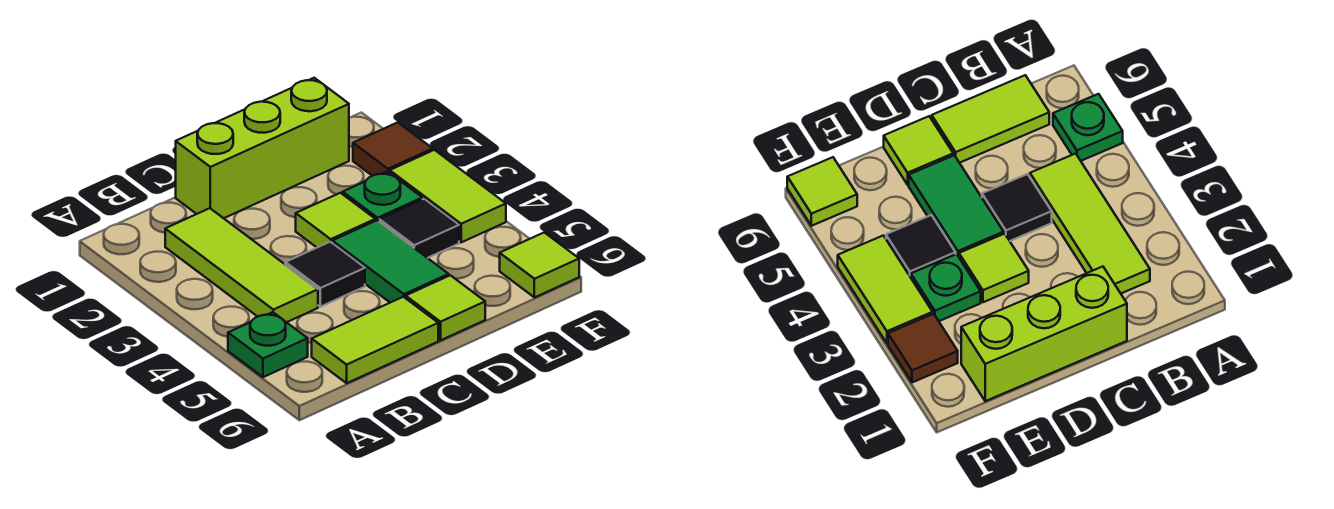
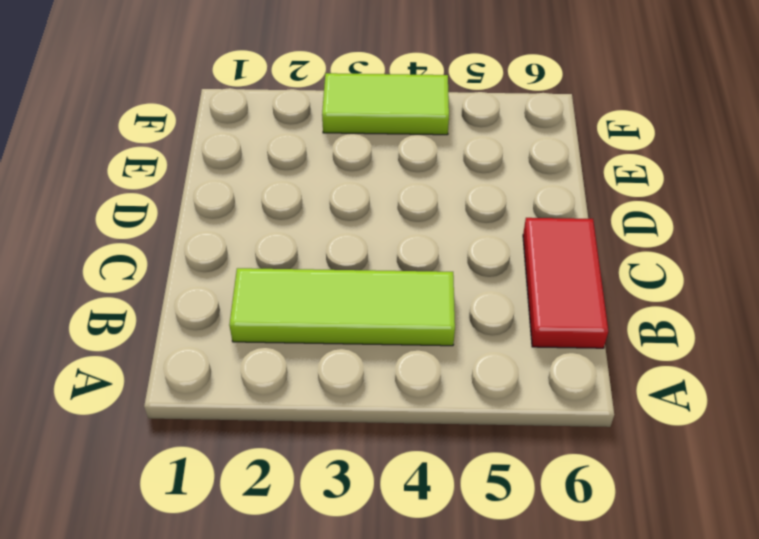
red tile B6:C6 level 1 -> lime tile B6:C6 level 1
none -> green plate A5 level 1
none -> lime brick C1:E1 level 1
none -> black tile C4 level 1

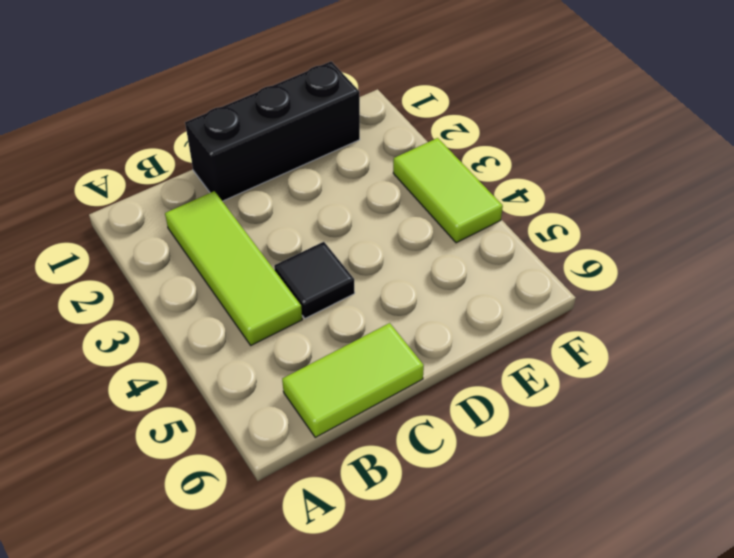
black brick C1:E1 level 1 -> lime brick C1:E1 level 1
none -> green plate A5 level 1
none -> lime tile D3 level 1
none -> green tile D4:D5 level 1

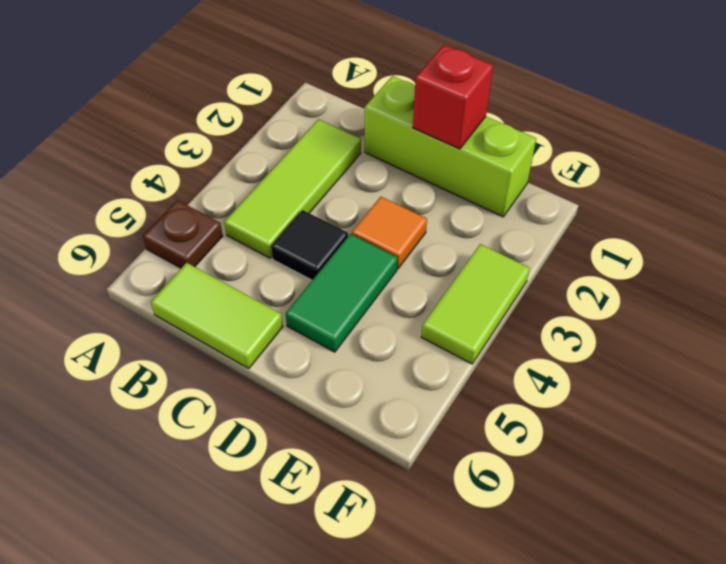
brown plate A5 level 1 -> green plate A5 level 1
red brick D1 level 2 -> none
orange tile D3 level 1 -> lime tile D3 level 1
none -> lime tile D6 level 1
none -> green plate E3 level 1
none -> black tile E4 level 1

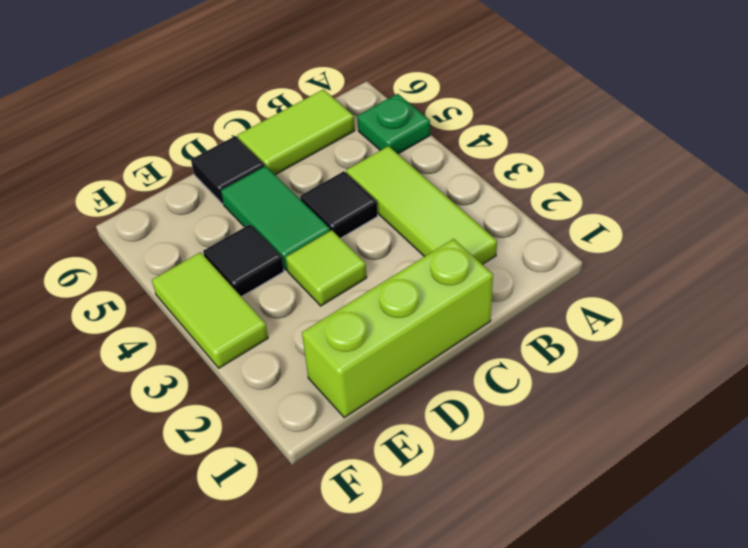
black tile D6 level 1 -> lime tile D6 level 1
none -> green plate E3 level 1
none -> brown tile F2 level 1
none -> lime tile F6 level 1

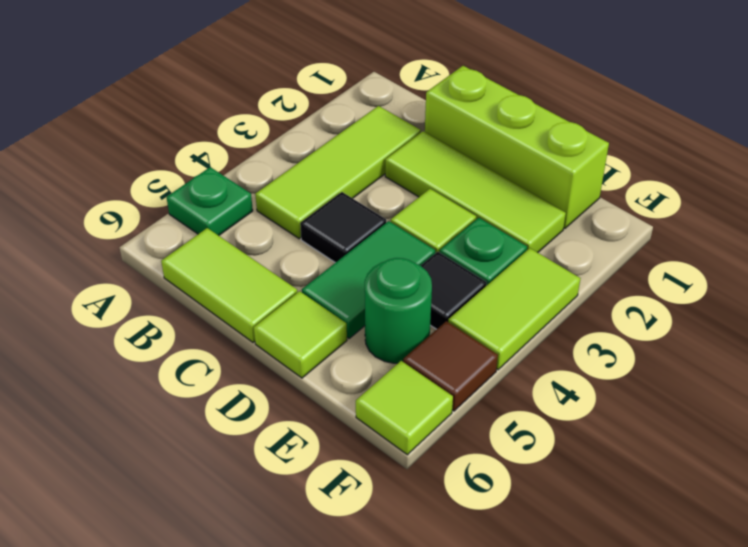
lime tile C2:E2 level 1 -> none
green round brick E5 level 1 -> none
brown tile F5 level 1 -> brown tile F2 level 1

